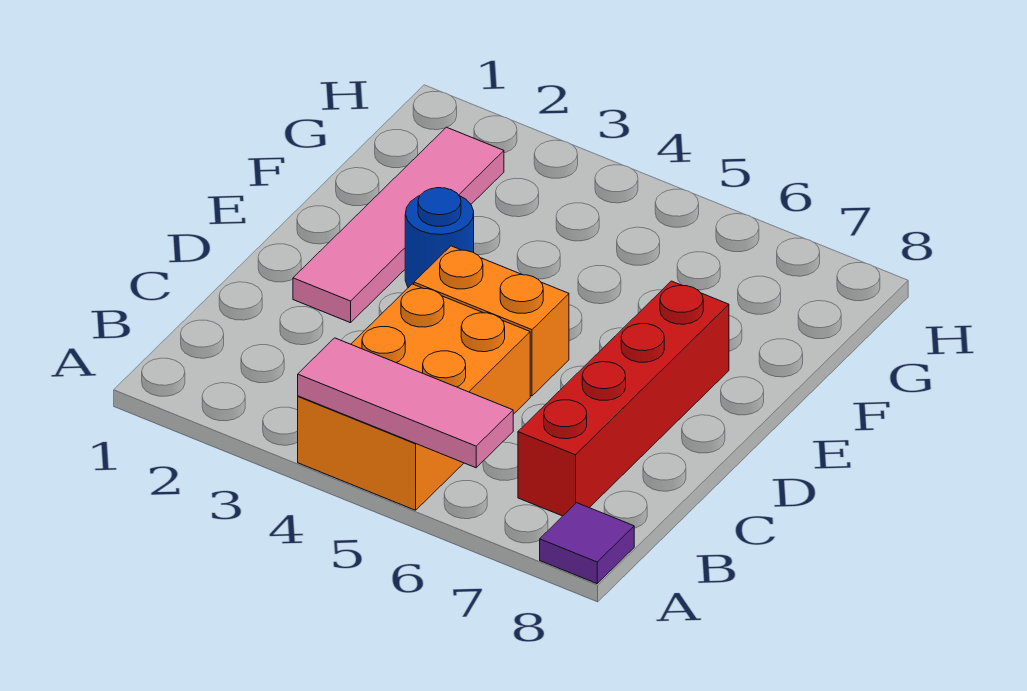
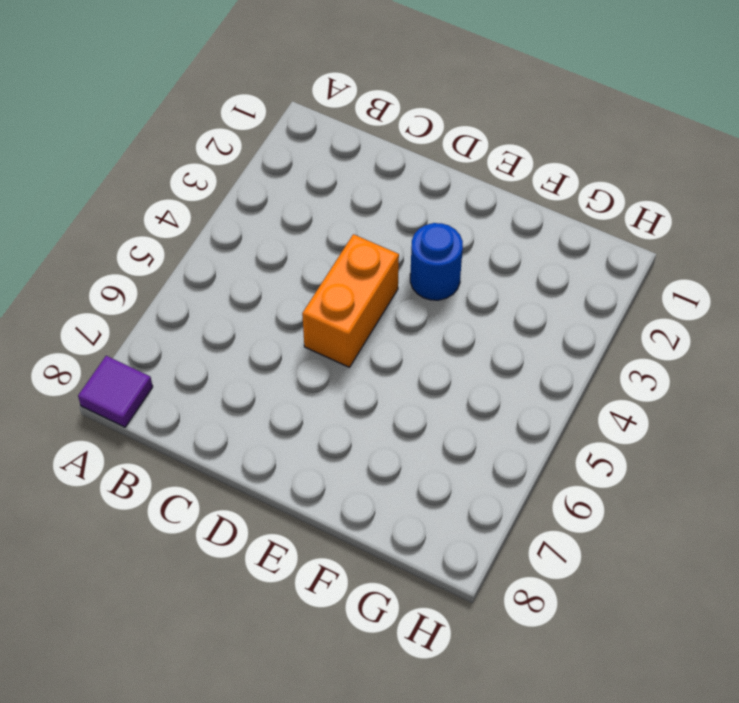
none -> orange brick A4:C5 level 1
none -> red brick B7:E7 level 1

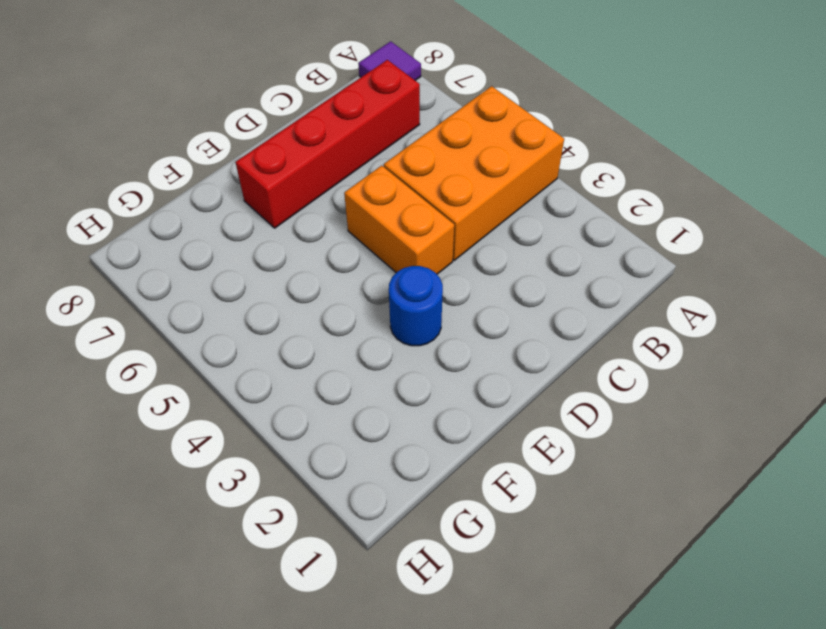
none -> pink tile D2:G2 level 1
none -> pink tile A4:A6 level 2

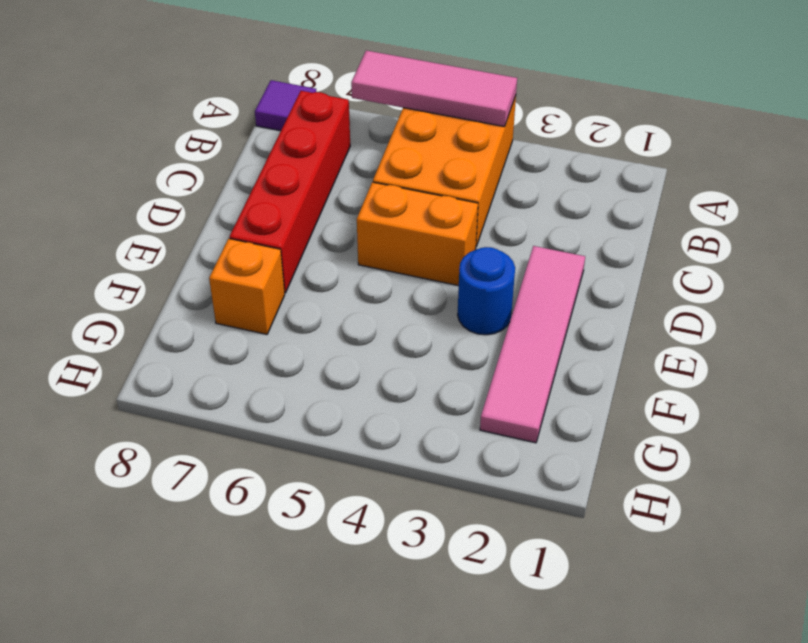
orange brick F7 level 1 -> none

